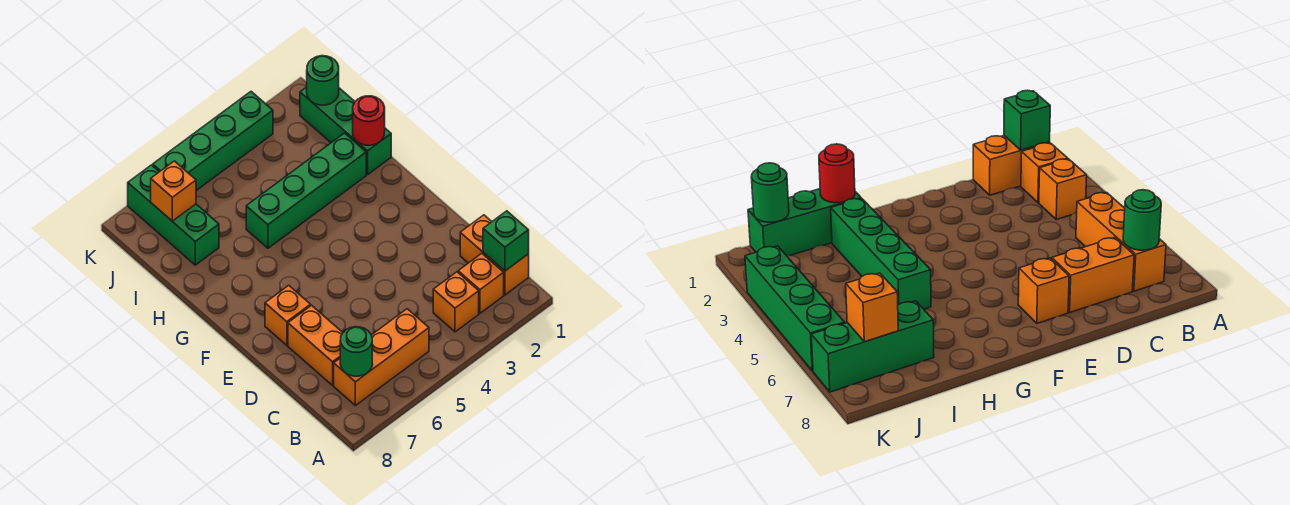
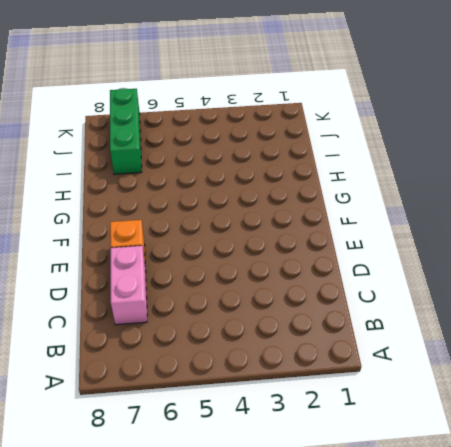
pink brick C7:D7 level 1 -> orange brick C7:D7 level 1
none -> orange brick B1:C1 level 1
none -> orange brick B2 level 1
none -> orange brick B3 level 1

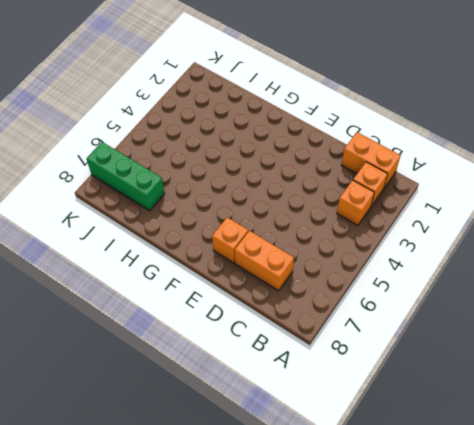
none -> orange brick B5:B7 level 1
none -> green brick H1:J1 level 1
none -> green brick H2:H5 level 1

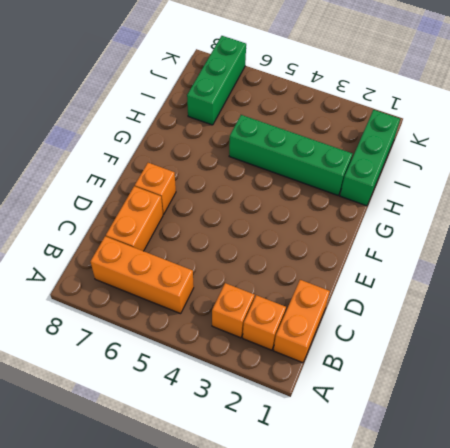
none -> green brick K3:K6 level 1
none -> green brick B1 level 2
none -> green round brick B7 level 2

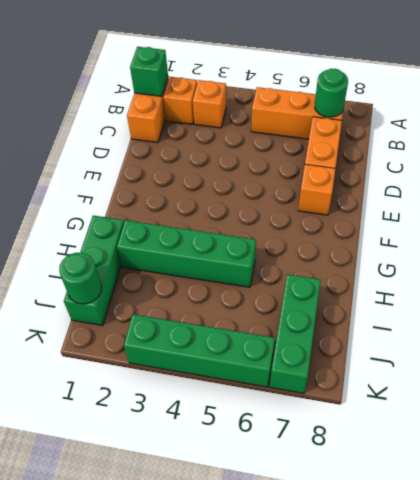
none -> red round brick H1 level 2
none -> orange brick J7 level 2

